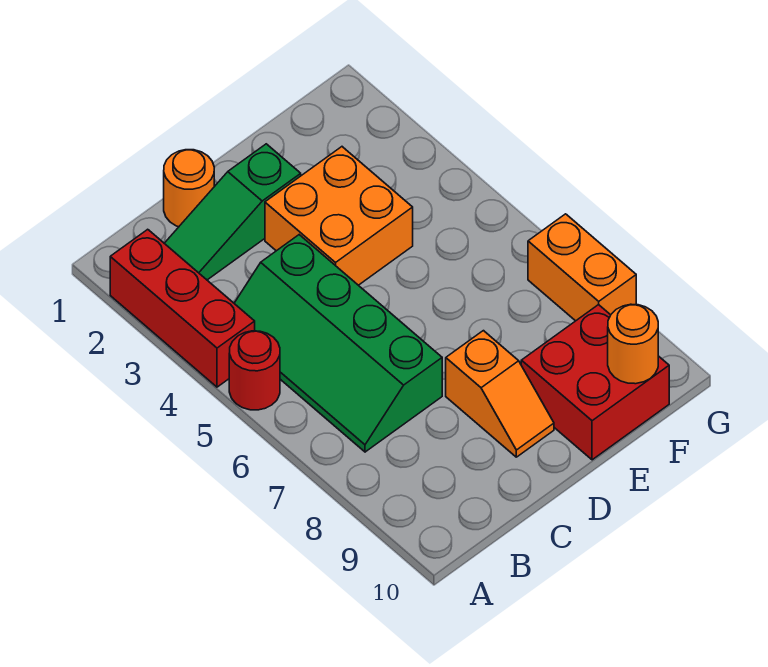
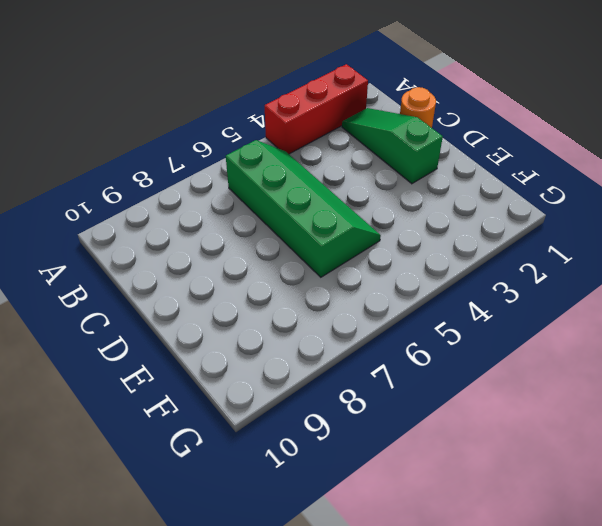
green slope B5:E6 level 1 top 6 -> green slope B4:C7 level 1 top C
none -> red round brick A5 level 1
none -> orange brick D3:E4 level 1

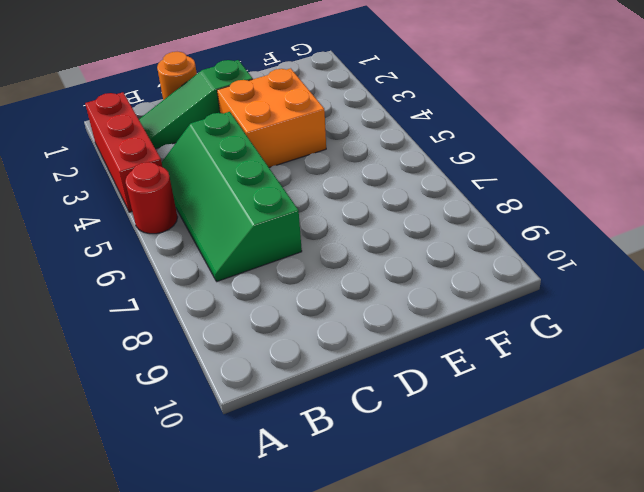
none -> orange slope D8:D9 level 1 top 8
none -> red brick E9:F10 level 1

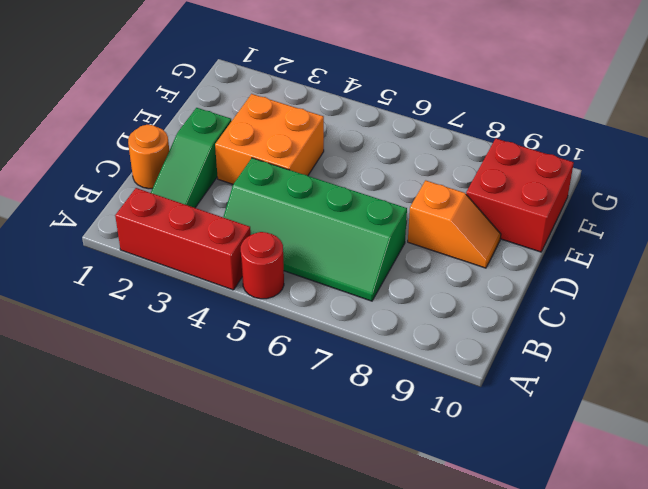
none -> orange brick G7:G8 level 1
none -> orange round brick F10 level 2

